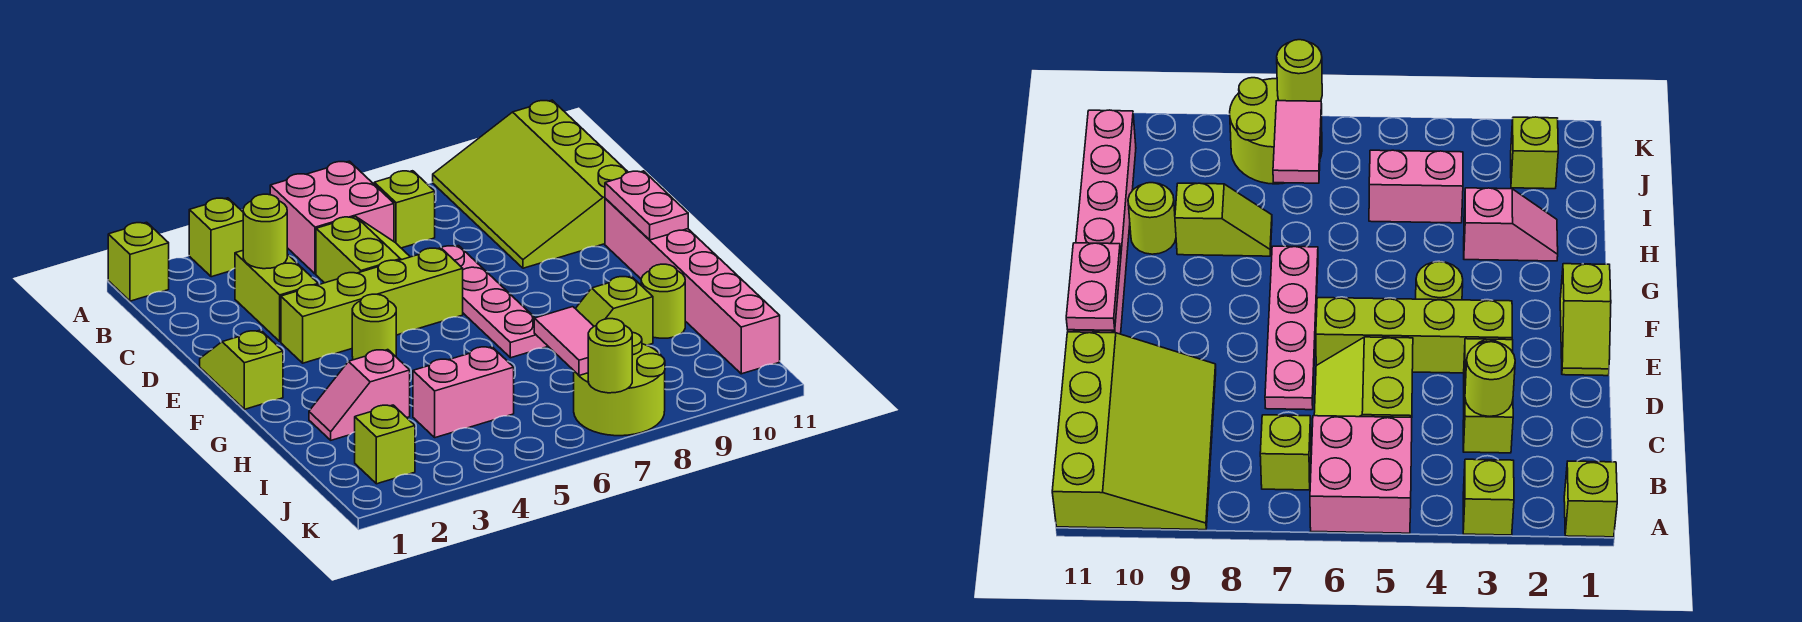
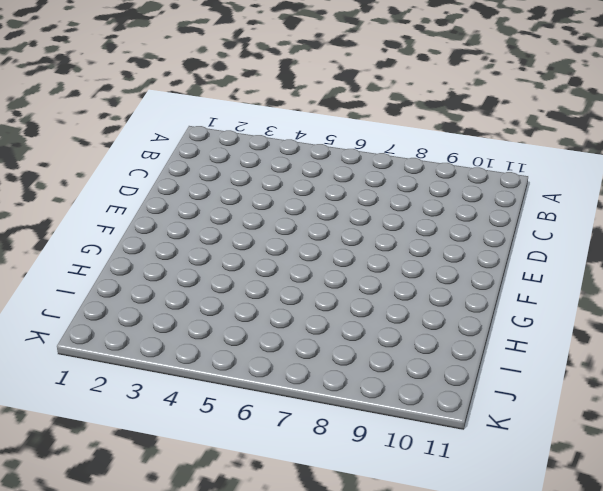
none -> lime brick A1 level 1
none -> lime brick A3 level 1
none -> pink brick A5:B6 level 1

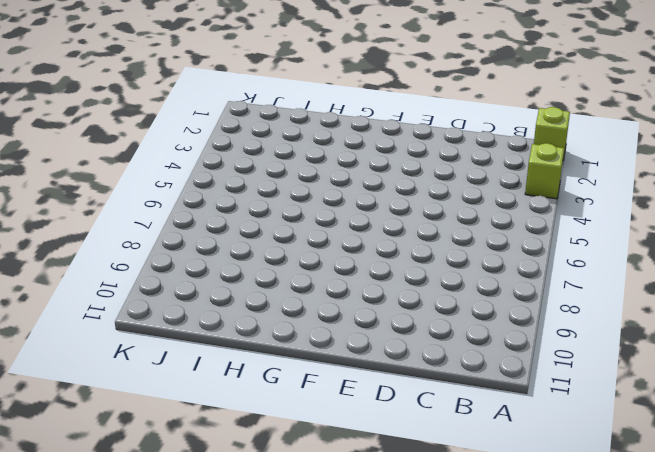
none -> pink brick A5:B6 level 1
none -> lime slope A9:D11 level 1 top 11
none -> lime brick B7 level 1

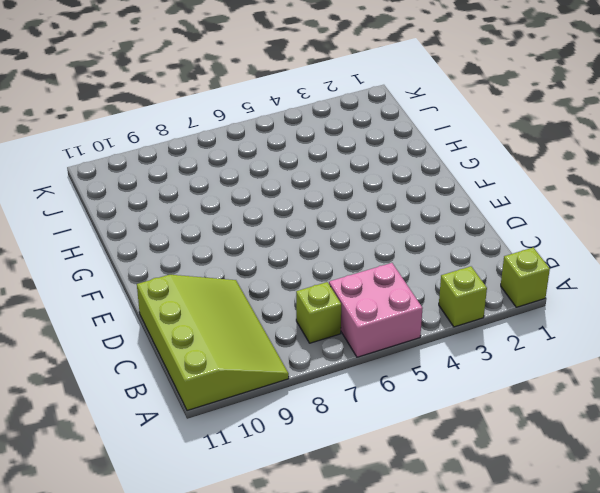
none -> lime brick C3:D3 level 1
none -> lime slope C5:D6 level 1 top 5
none -> pink plate D7:G7 level 1

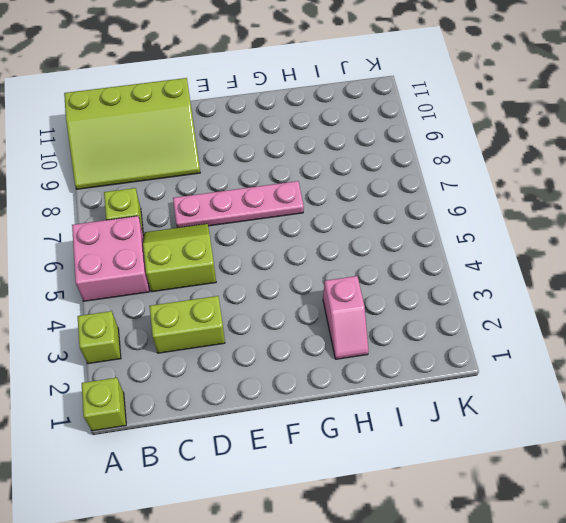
none -> lime slope E1:F1 level 1 top F
none -> lime brick E3:E6 level 1
none -> pink brick E11:J11 level 1

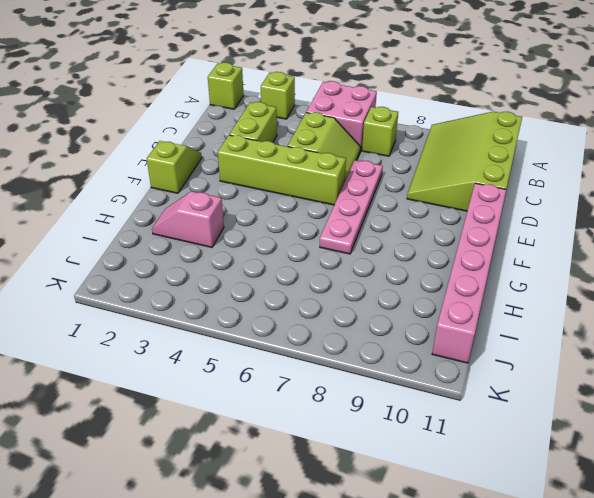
none -> lime round brick F4 level 1
none -> lime slope H8:H9 level 1 top 9
none -> lime round brick H10 level 1

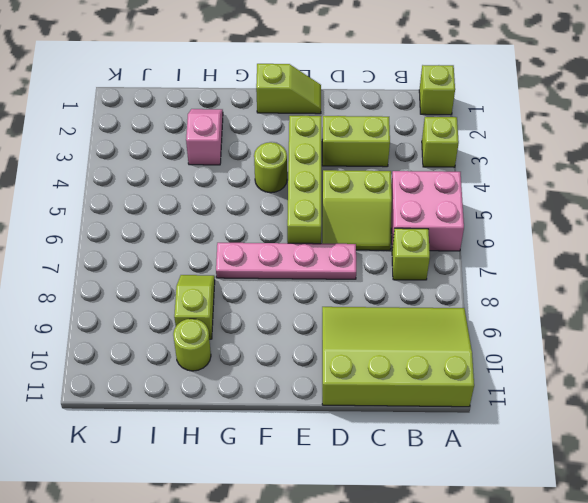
none -> pink brick E11:J11 level 1
none -> pink brick I4:I5 level 1
none -> lime brick J2 level 1

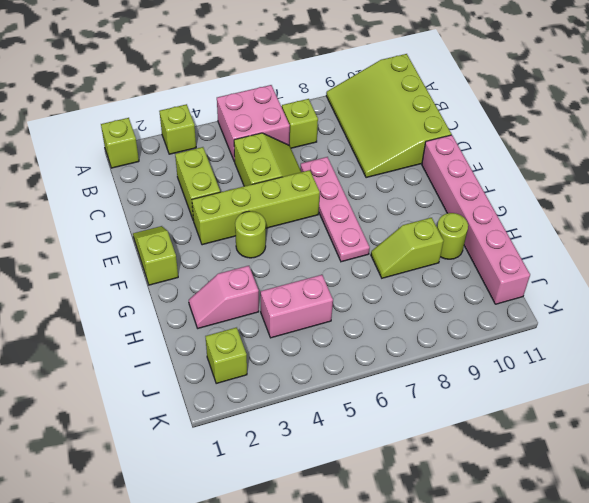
none -> lime round brick J7:K8 level 1
none -> lime round brick C3 level 2
none -> pink plate E11:F11 level 2

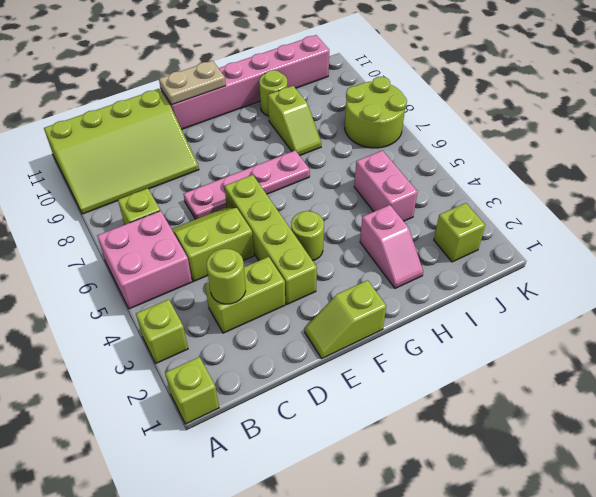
tan plate E11:F11 level 2 -> pink plate E11:F11 level 2
none -> pink tile I7:J7 level 2
none -> lime round brick K7 level 2

